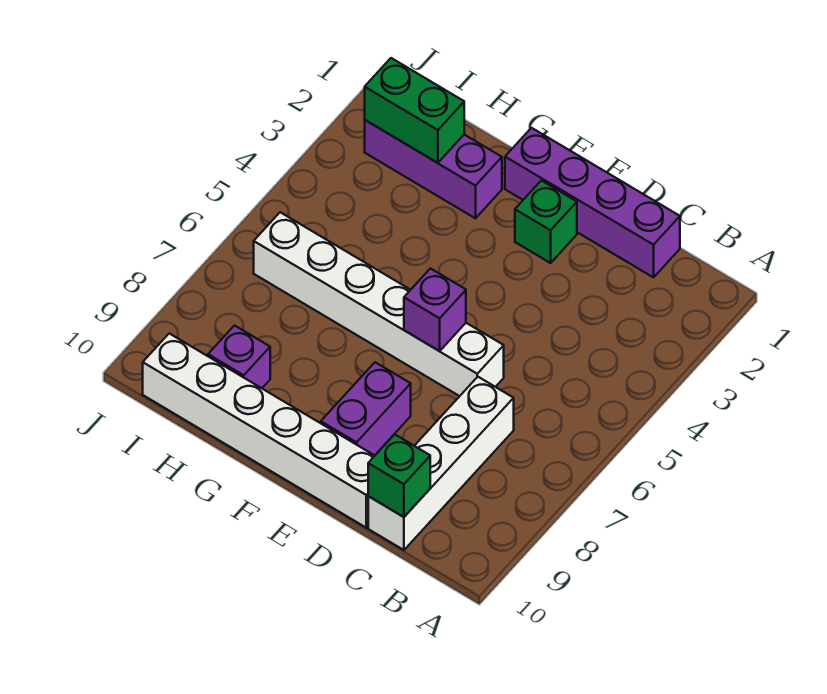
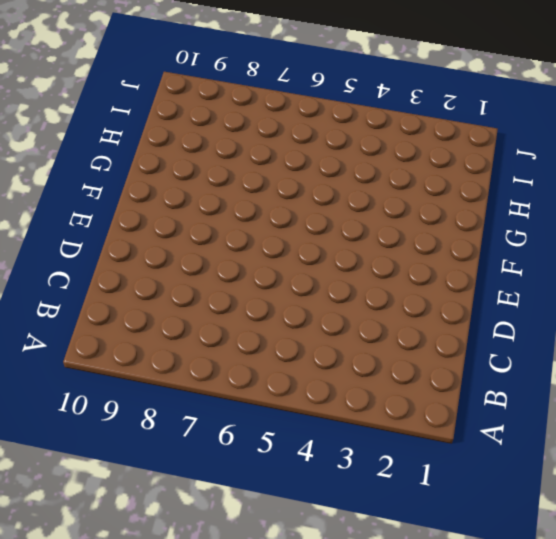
none -> purple brick C1:F1 level 1
none -> white brick C7:C10 level 1

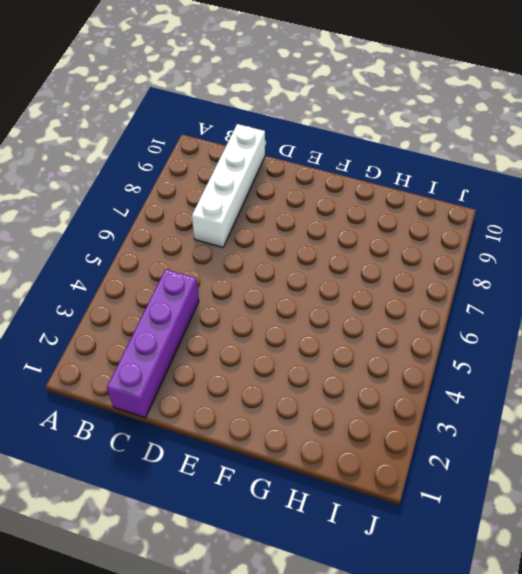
purple brick C1:C4 level 1 -> purple brick C1:F1 level 1
none -> white brick D6:I6 level 1
none -> white brick D10:I10 level 1

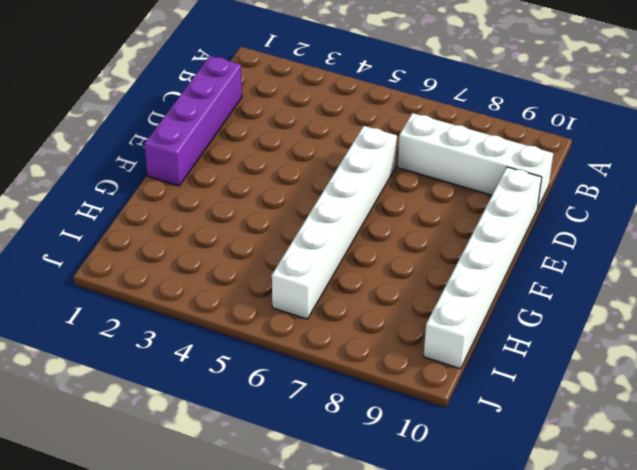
none -> green brick E2 level 1
none -> purple brick E8:E9 level 1

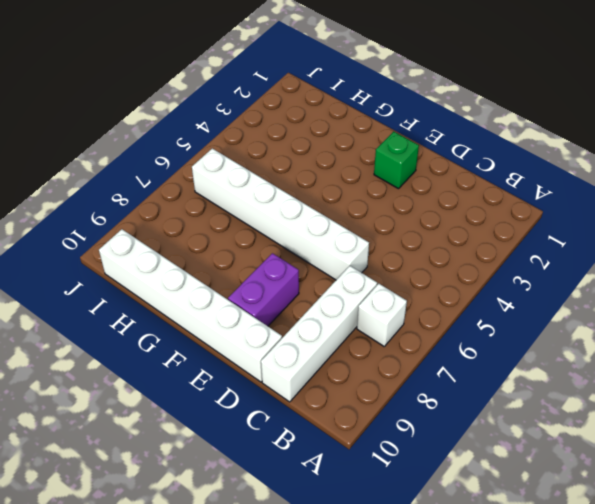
white brick B7 level 1 -> none
none -> purple brick C1:F1 level 1
none -> purple brick G2:I2 level 1

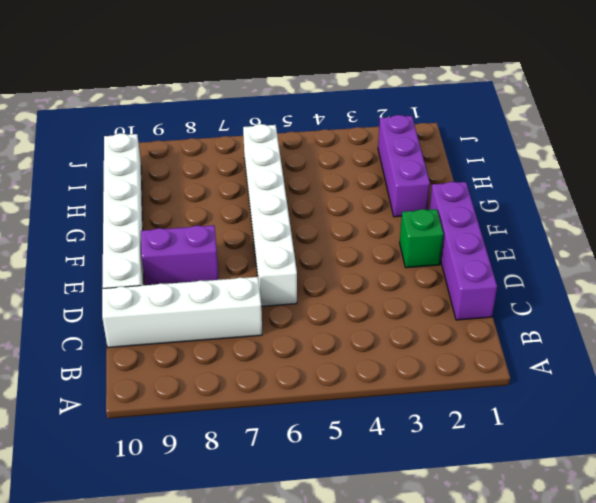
none -> purple brick H9 level 1
none -> green brick C10 level 2

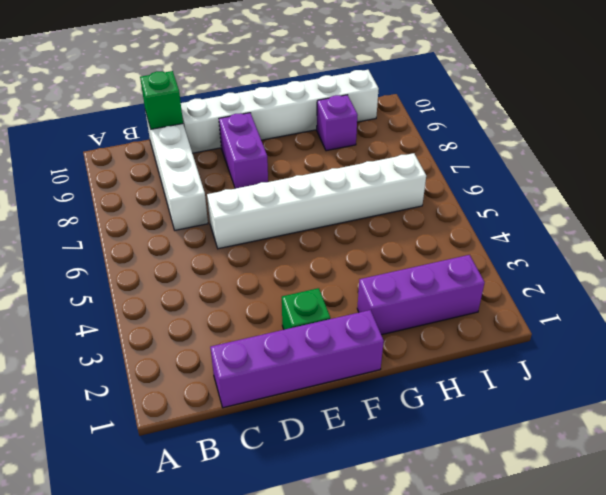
none -> purple brick E6 level 2
none -> green brick H2:I2 level 2

